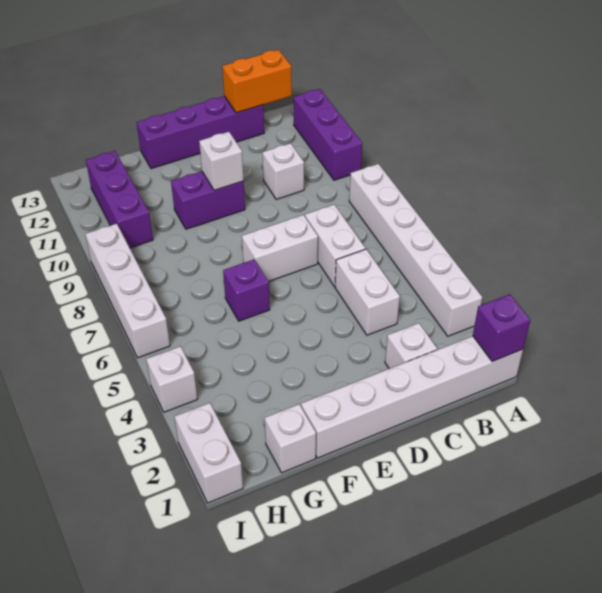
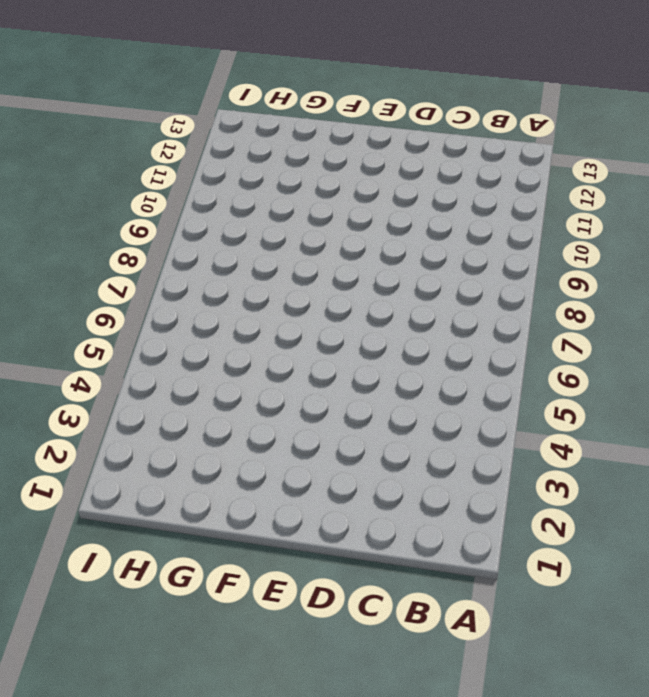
none -> white brick A1:F1 level 1
none -> white brick A3:A8 level 1
none -> purple brick A10:A12 level 1

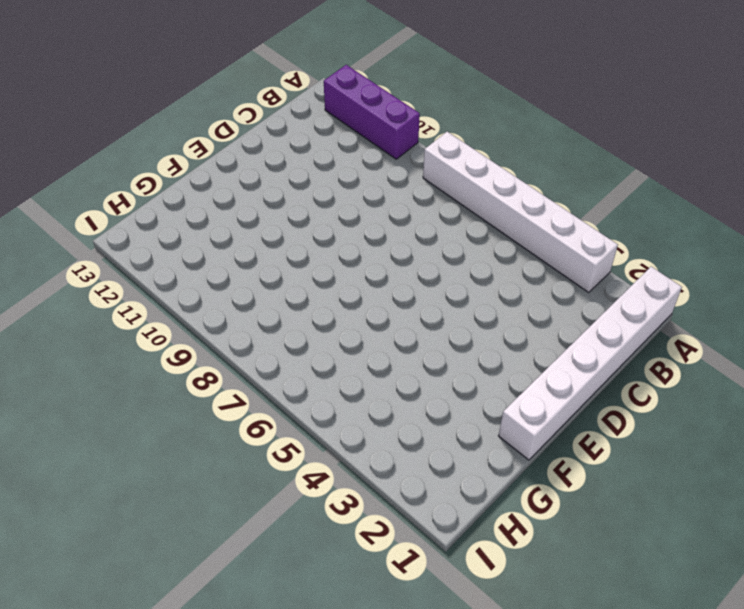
none -> white brick C2 level 1
none -> white brick C4:C5 level 1
none -> white brick C6:C7 level 1

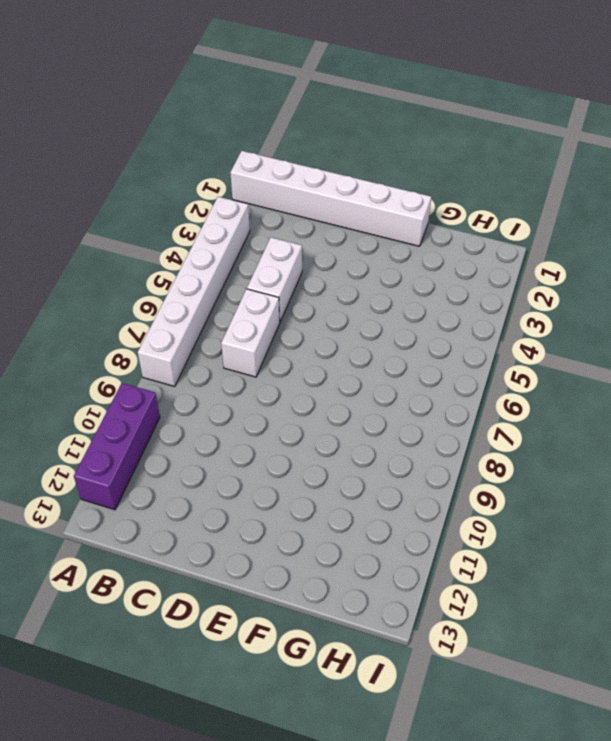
none -> white brick C2 level 1
none -> white brick C10 level 1
none -> purple brick C13:F13 level 1

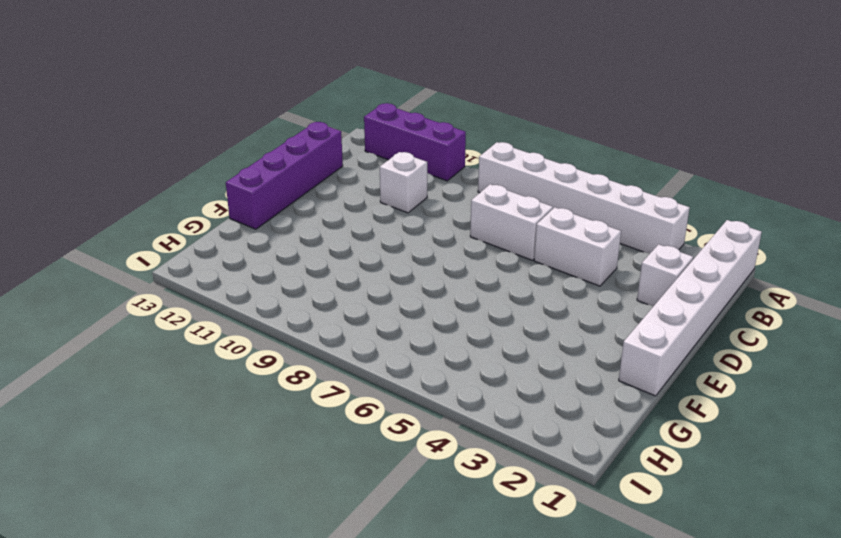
none -> white brick D7:E7 level 1
none -> purple brick E10:F10 level 1
none -> purple brick F6 level 1

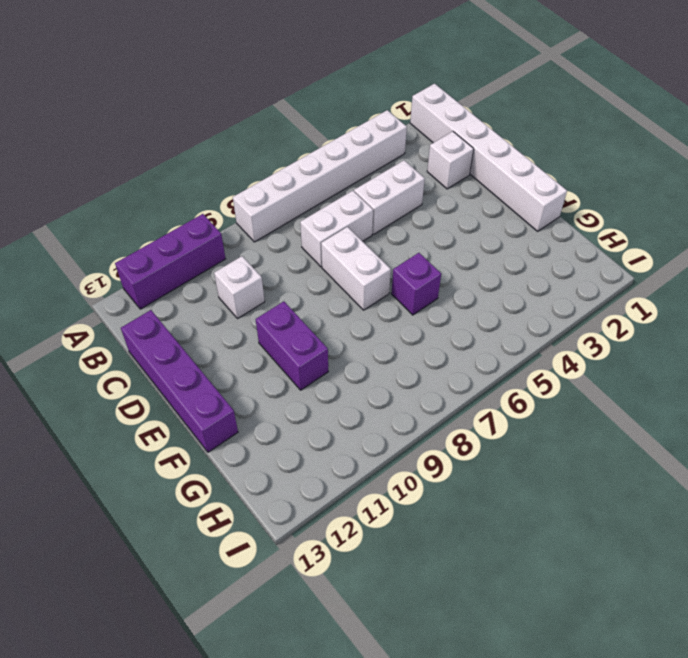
none -> white brick G1 level 1
none -> purple brick H10:H12 level 1
none -> white brick I1:I2 level 1

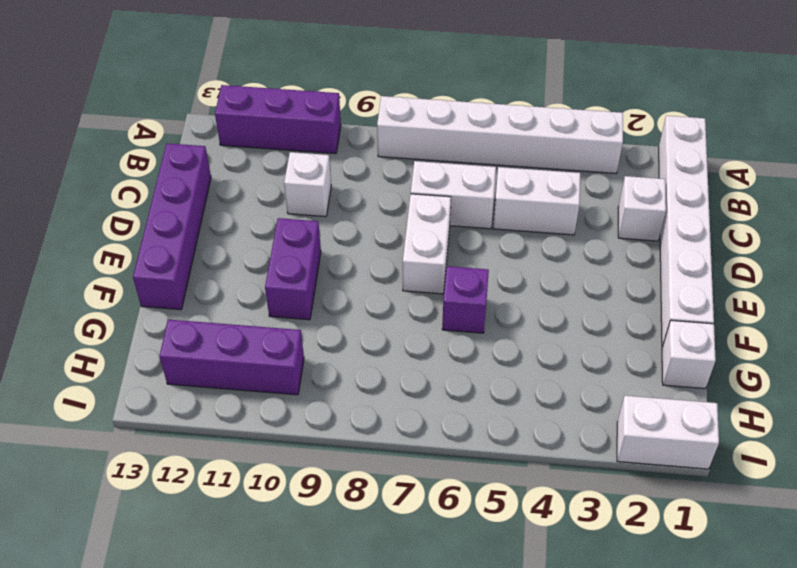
none -> white brick I4 level 1
none -> white brick I6:I9 level 1
none -> purple brick A1 level 2

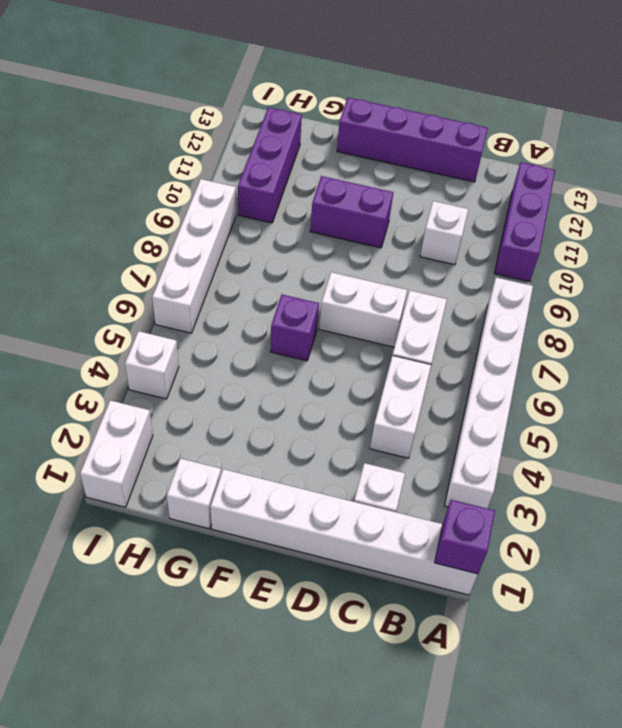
none -> orange brick B13:C13 level 2
none -> white brick E10 level 2

